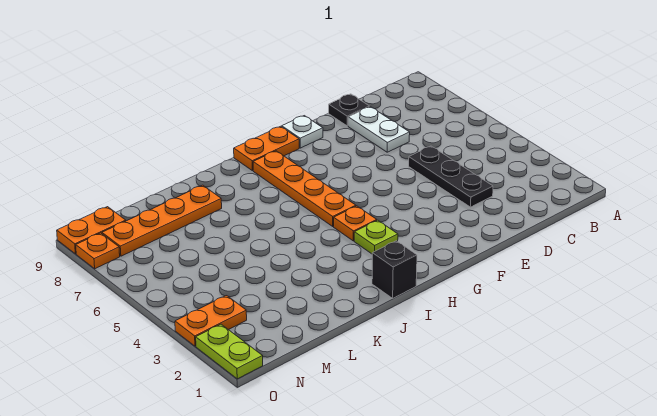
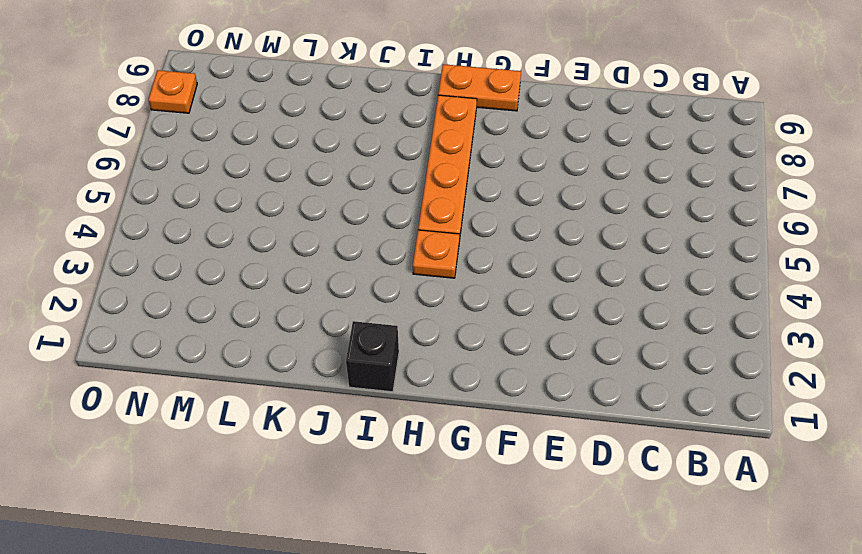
none -> black plate D3:D5 level 1
none -> white plate D7:D8 level 1
none -> black plate D9 level 1

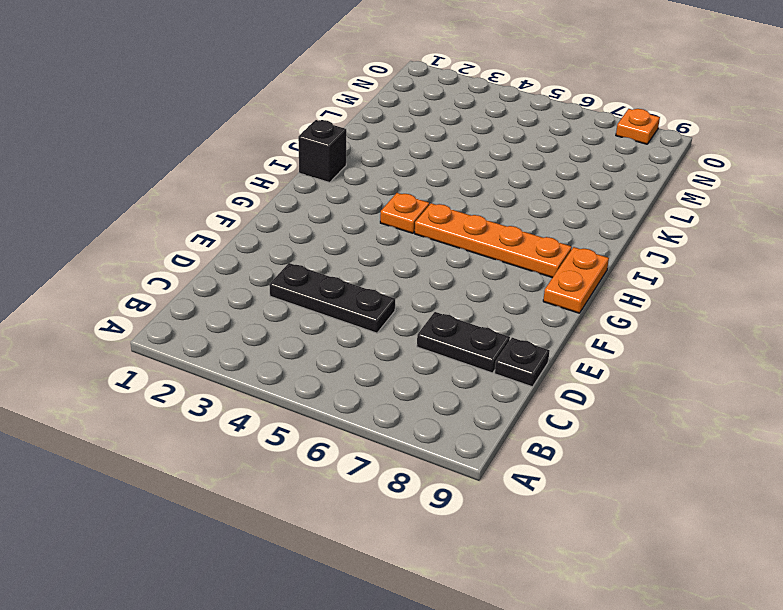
black plate D7:D8 level 1 -> white plate D7:D8 level 1
none -> white plate F9 level 1
none -> lime plate H3 level 1
none -> orange plate K8:N8 level 1

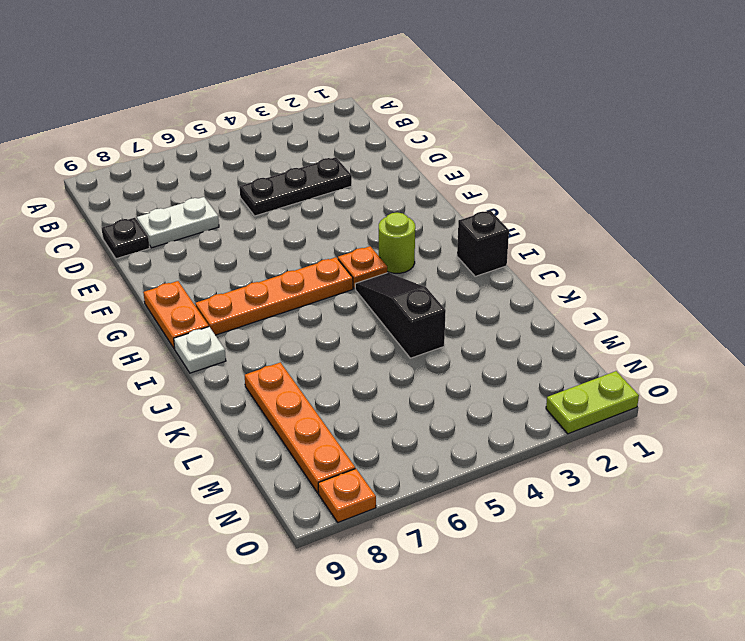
lime round brick H3 level 1 -> lime plate H3 level 1
black slope I4:K4 level 1 top K -> none
white plate I9 level 1 -> white plate F9 level 1
none -> orange plate N3:O3 level 1
none -> orange plate N9:O9 level 1

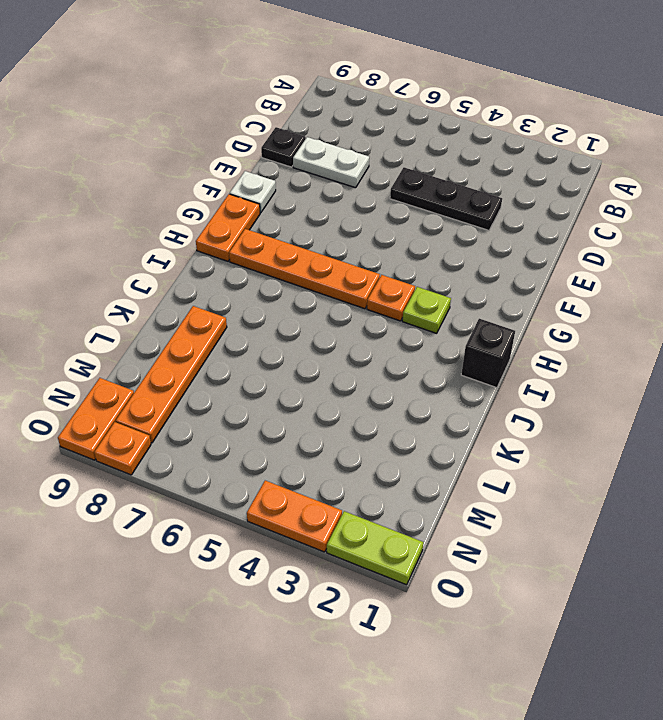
orange plate O3:O4 level 1 -> orange plate N3:O3 level 1

